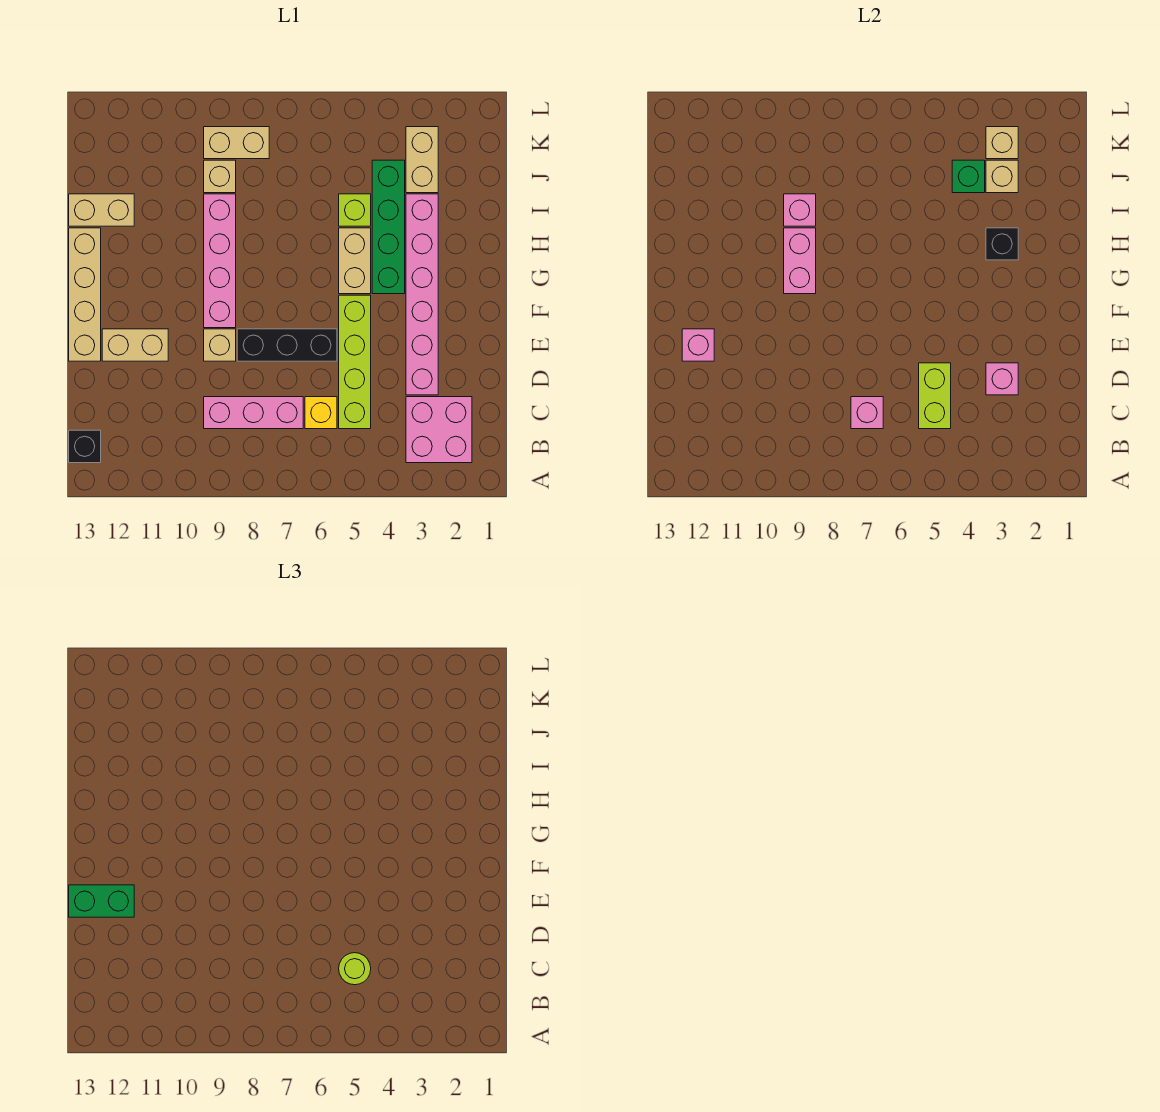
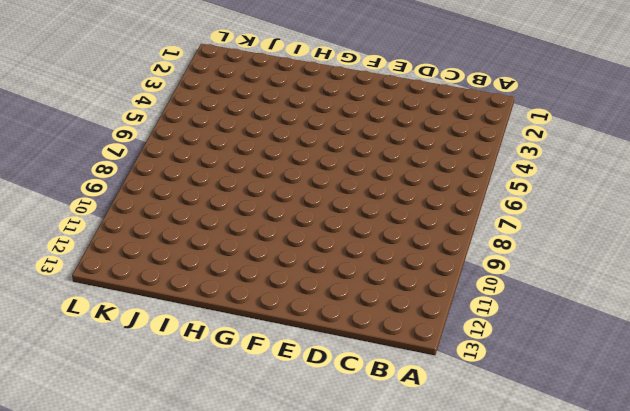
none -> pink brick B2:C3 level 1
none -> black brick B13 level 1
none -> lime brick C5:F5 level 1
none -> yellow brick C6 level 1

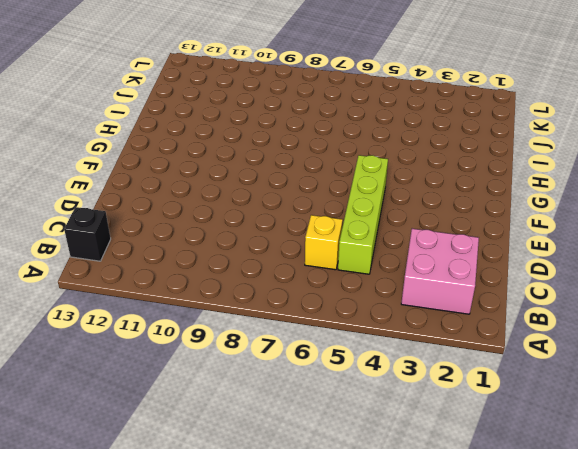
none -> pink brick C7:C9 level 1
none -> pink brick D3:I3 level 1
none -> black brick E6:E8 level 1
none -> tan brick E9 level 1

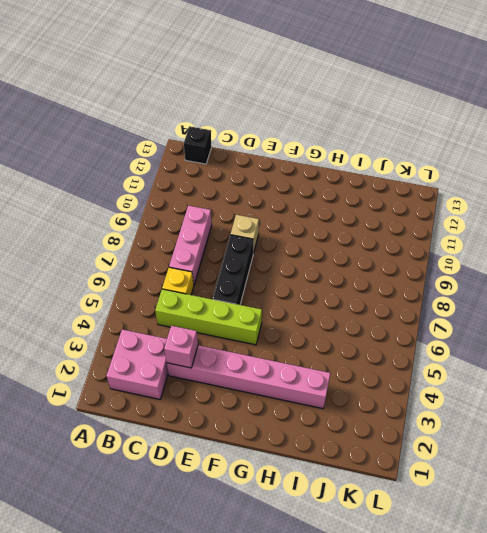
none -> tan brick E11:E12 level 1
none -> tan brick E13:H13 level 1
none -> pink brick F9:I9 level 1
none -> green brick G4:J4 level 1

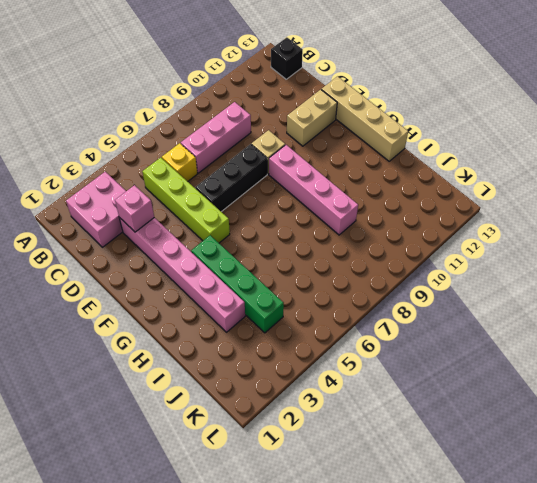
none -> tan brick G5:H5 level 1
none -> lime brick I5 level 1
none -> tan brick I12:I13 level 1
none -> tan brick J3:K3 level 1

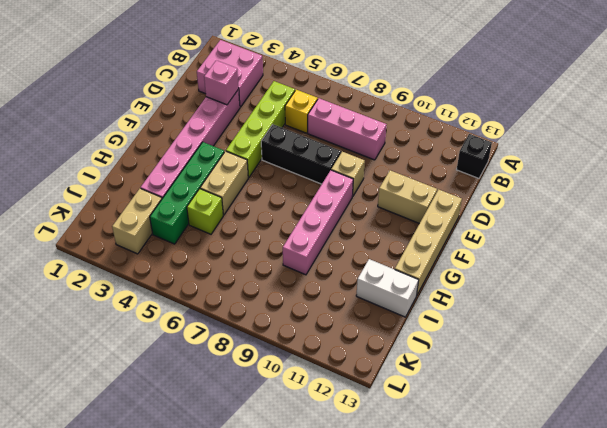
white brick I12:I13 level 1 -> tan brick I12:I13 level 1
none -> tan brick J9 level 1
none -> tan brick K8:K9 level 1
none -> lime brick C5:D5 level 2
none -> pink brick C7 level 2

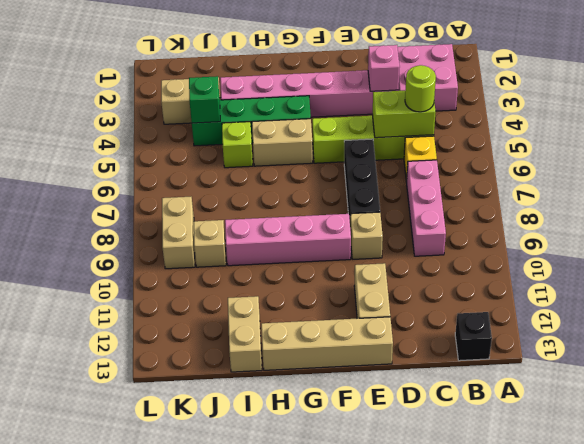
none -> pink brick C7 level 2
none -> pink brick E12 level 2
none -> pink brick G9:H9 level 2
none -> black brick H3 level 2

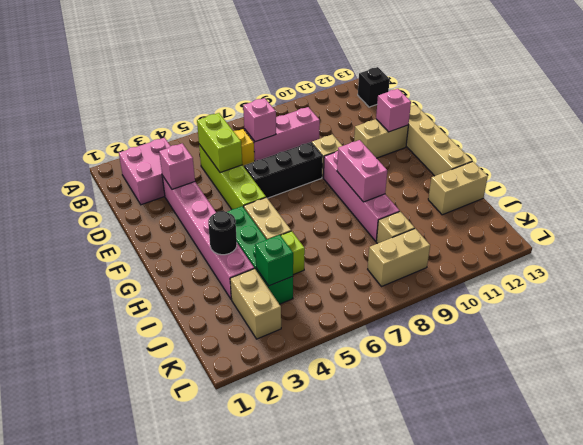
black round brick H3 level 2 -> black brick H3 level 2
none -> pink brick I9 level 2
none -> tan brick J3 level 2
none -> tan brick K3 level 2
none -> lime round brick C5 level 3

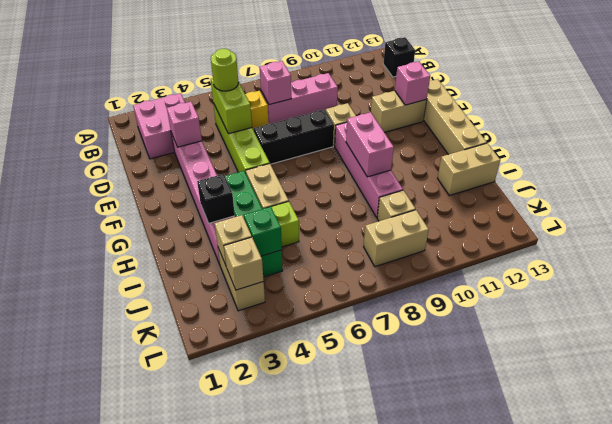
none -> pink brick I9 level 2
none -> green brick E12:E13 level 3

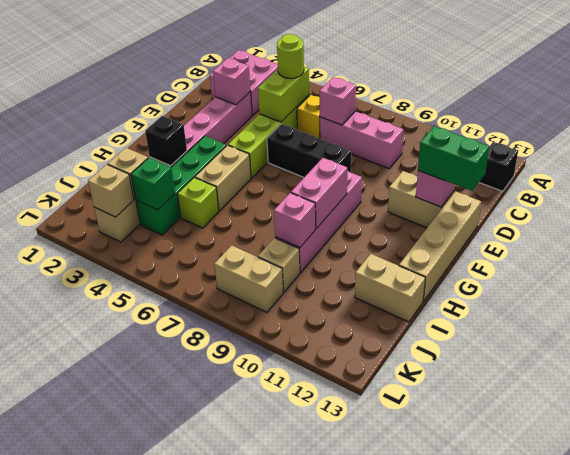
none -> tan brick E9 level 1

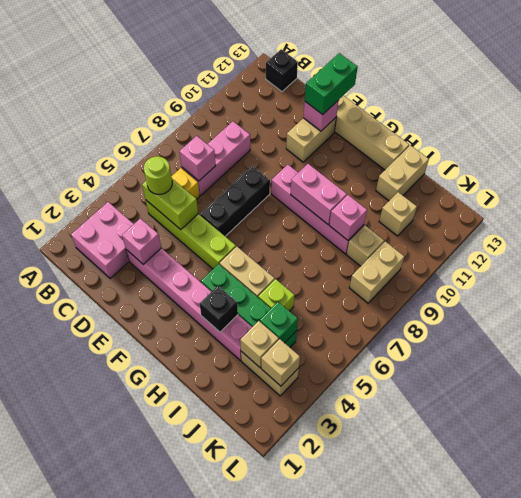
tan brick J11 level 1 -> tan brick E9 level 1

